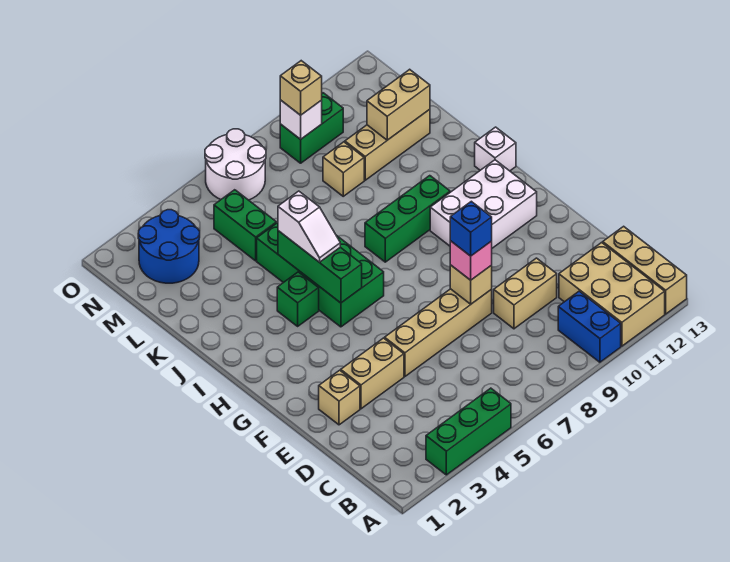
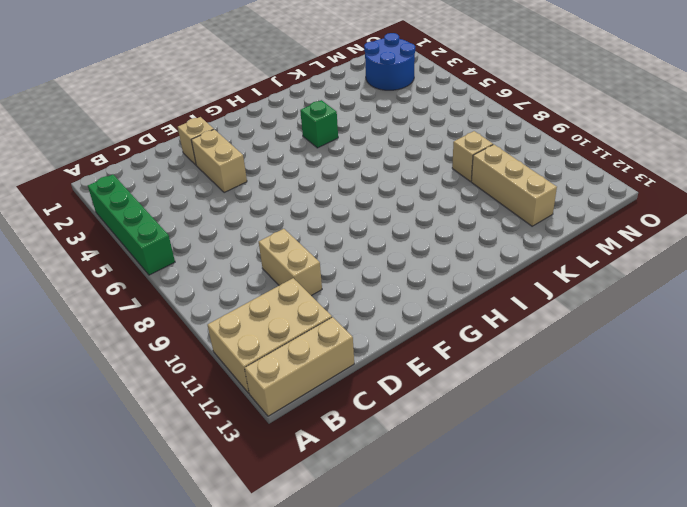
green brick A3:A6 level 1 -> green brick A3:A5 level 1
none -> blue brick A10:B10 level 1
none -> tan brick E5:E8 level 1
none -> white brick G10:H12 level 1

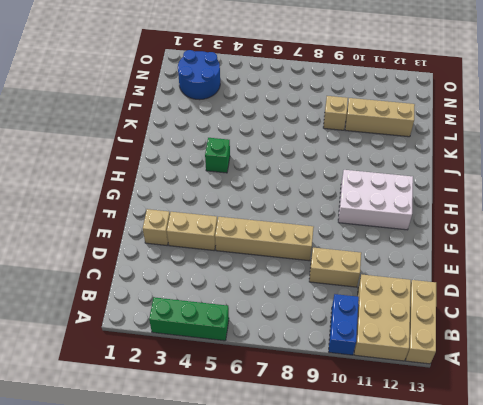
none -> green brick H5:K6 level 1
none -> green brick I8:I10 level 1
none -> white brick I13 level 1

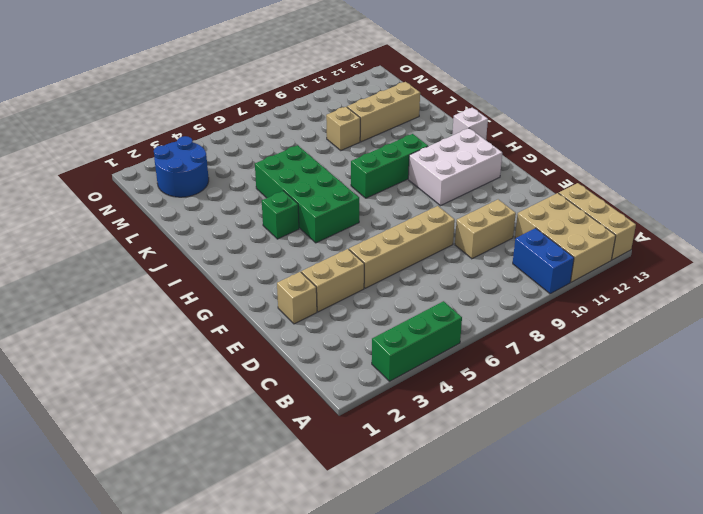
none -> green brick L5:M5 level 1
none -> white round brick N6:O7 level 1
none -> green brick N9:N10 level 1

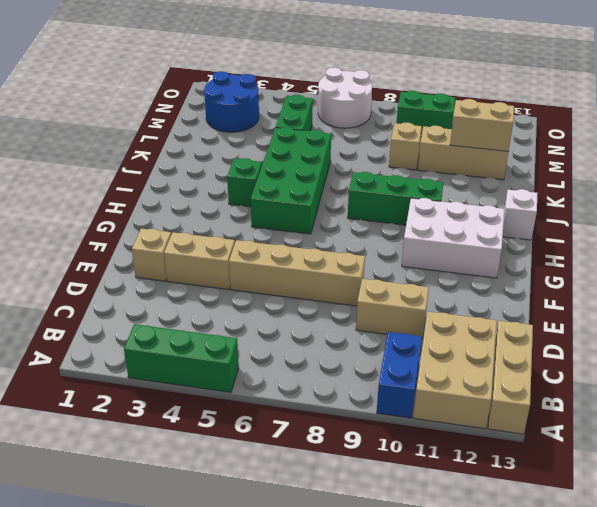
none -> tan brick E8 level 2
none -> green brick H5:J5 level 2
none -> white brick N9 level 2

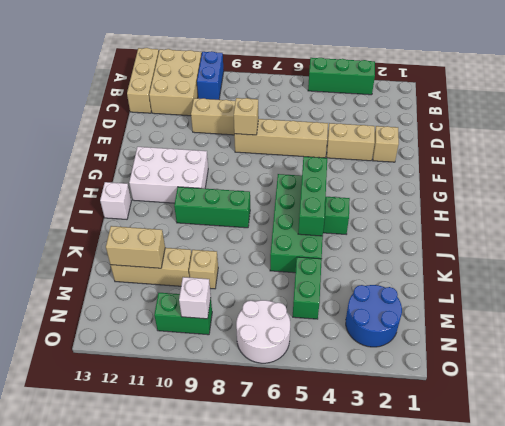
none -> pink brick E8 level 3
none -> white slope I5:J5 level 3 top J
none -> tan brick N9 level 3

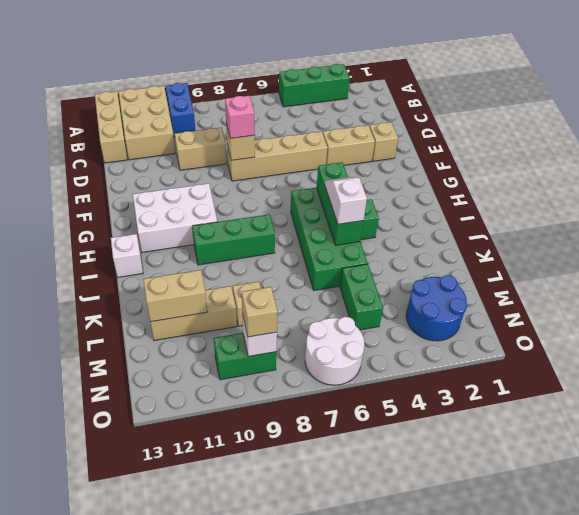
none -> blue brick E8 level 4

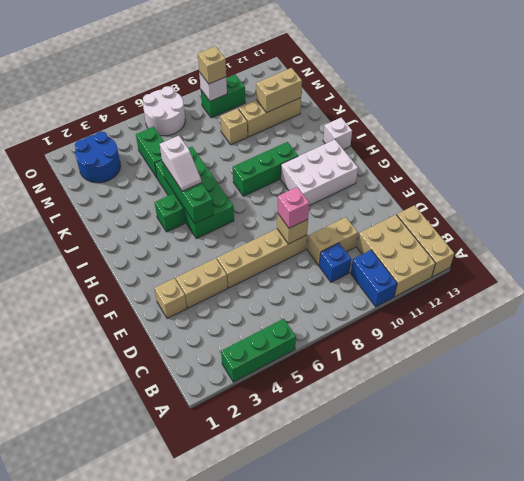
blue brick C9 level 1 -> blue brick E8 level 4

